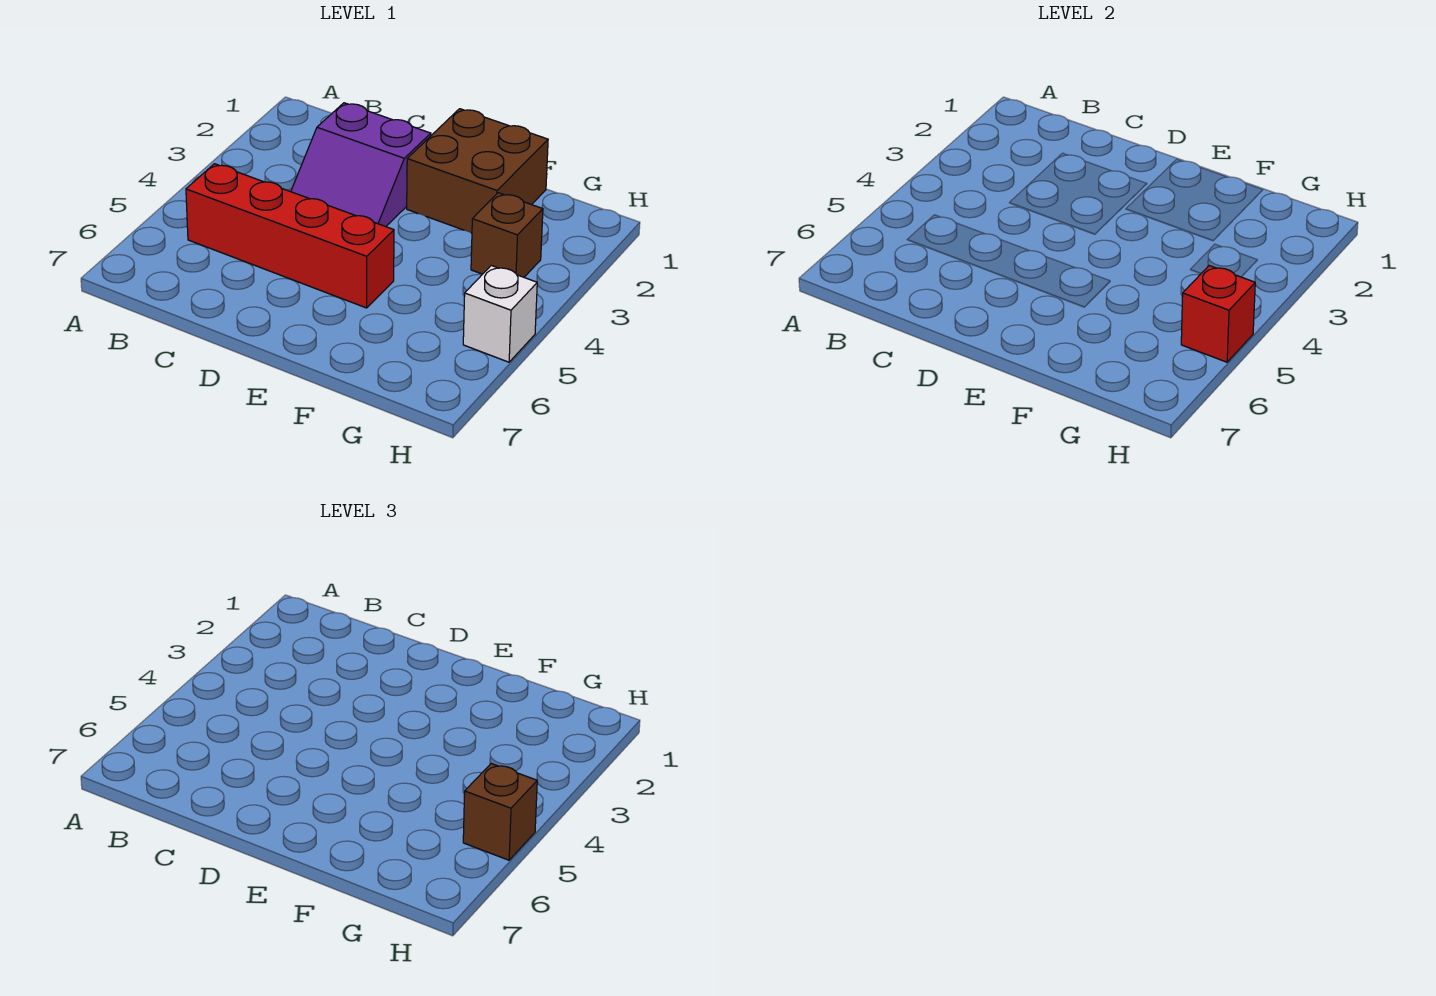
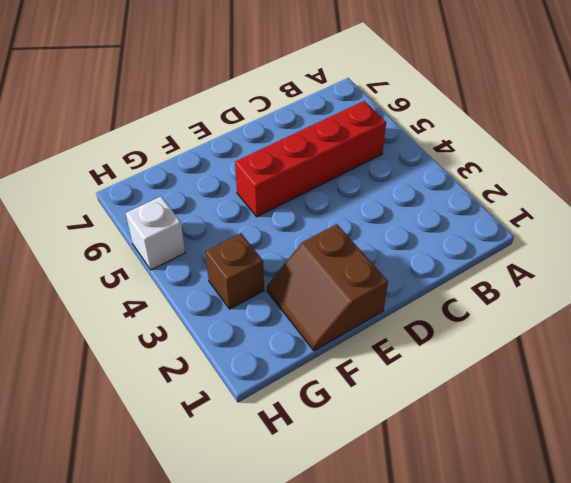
brown slope E1:F2 level 1 top E -> brown brick E1:F2 level 1
none -> purple slope C2:D3 level 1 top 2
none -> red brick H5 level 2

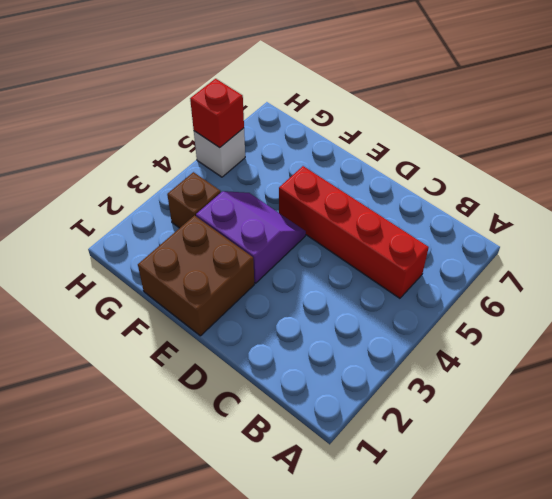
purple slope E3:F4 level 1 top 3 -> purple slope C2:D3 level 1 top 2
none -> brown brick H5 level 3

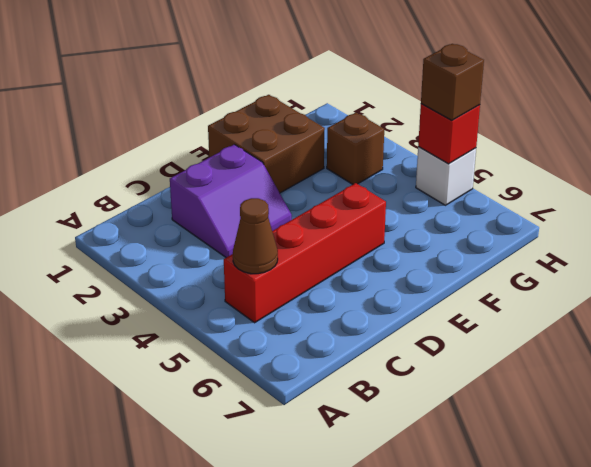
brown cone B5 level 2 -> none

